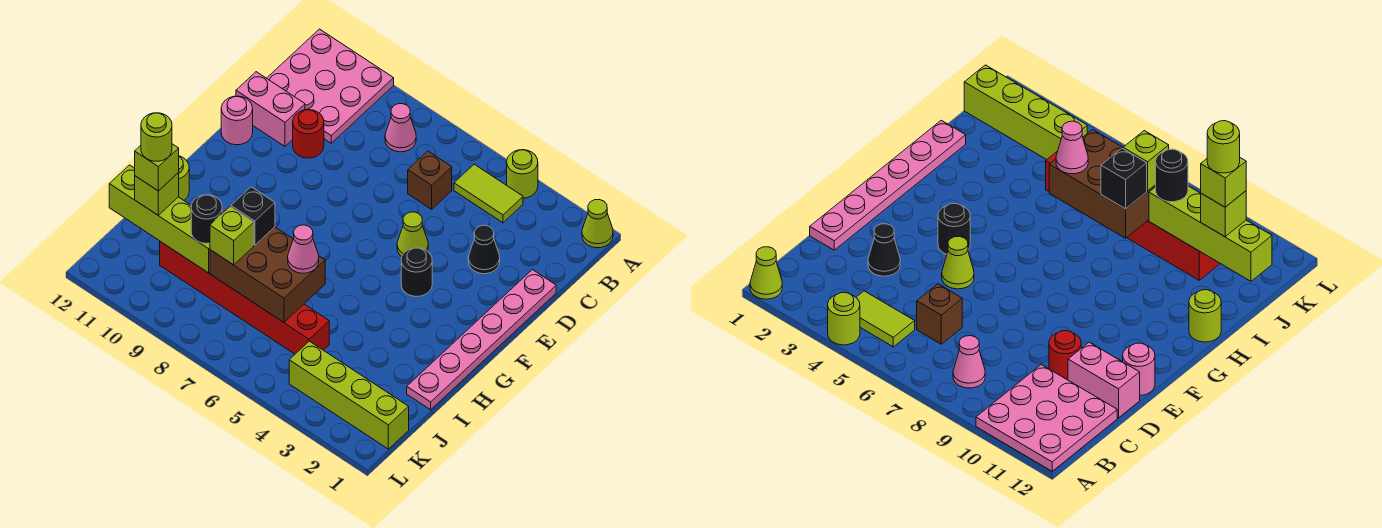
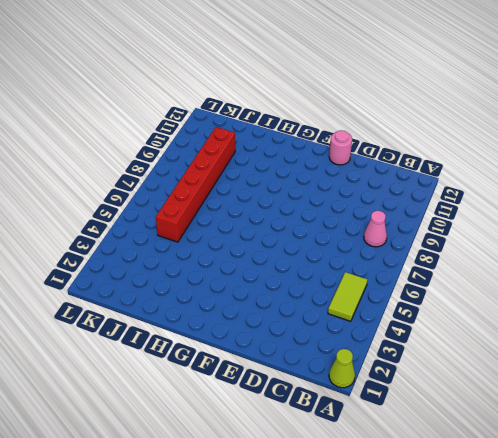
none -> lime round brick A4 level 1
none -> pink plate A10:C12 level 1
none -> brown brick C6 level 1

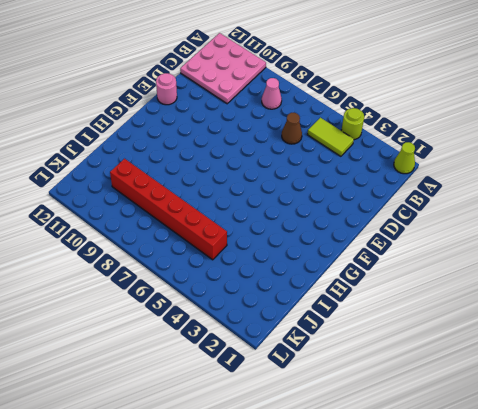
brown cone C6 level 1 -> brown brick C6 level 1
none -> pink plate D1:I1 level 1
none -> black cone D3 level 1
none -> red round brick D10 level 1

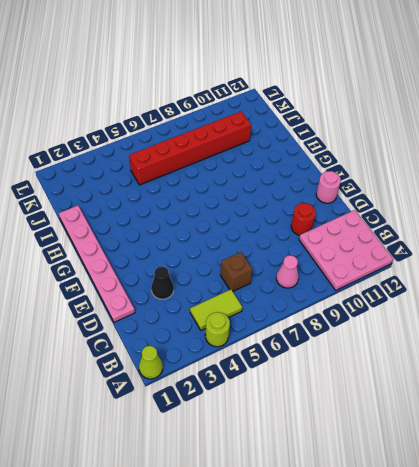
none -> pink brick D11:D12 level 1
none -> lime cone E5 level 1
none -> black round brick F4 level 1

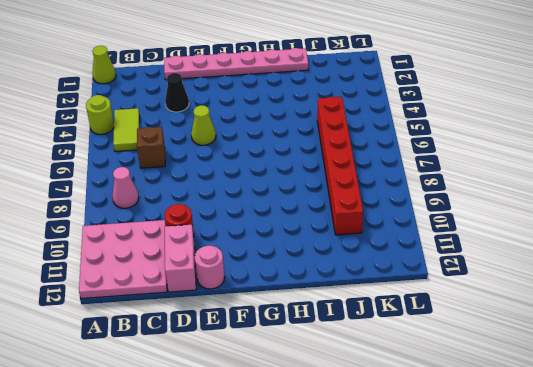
none -> black round brick F4 level 1
none -> lime round brick H12 level 1
none -> lime brick K1:K4 level 1

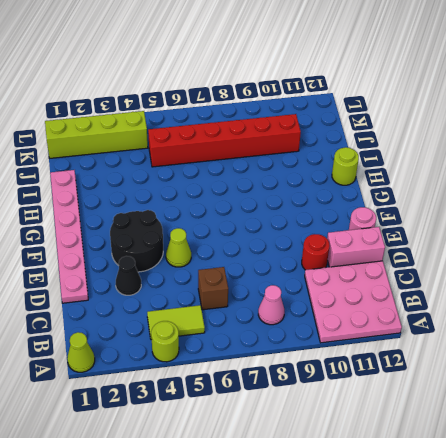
black round brick E3:F4 level 1 -> black round brick F4 level 1
none -> brown brick I6:J8 level 2
none -> lime brick J9:J12 level 2
none -> pink cone I6 level 3

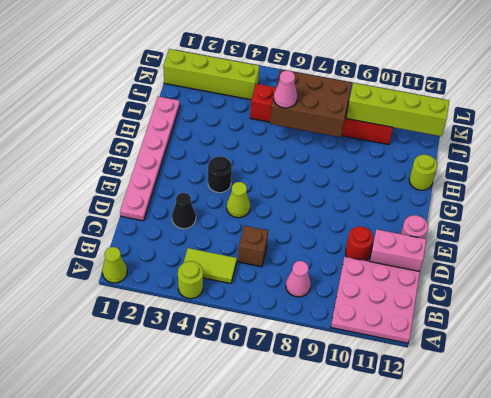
none -> black brick I8 level 3
none -> lime brick J8 level 3
none -> black round brick J9 level 3

